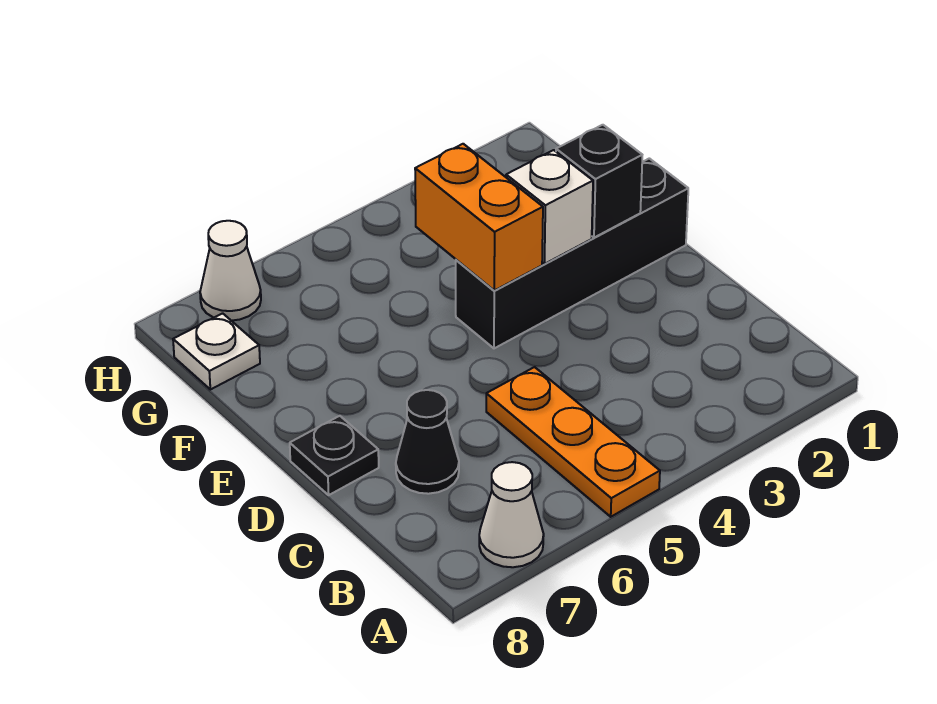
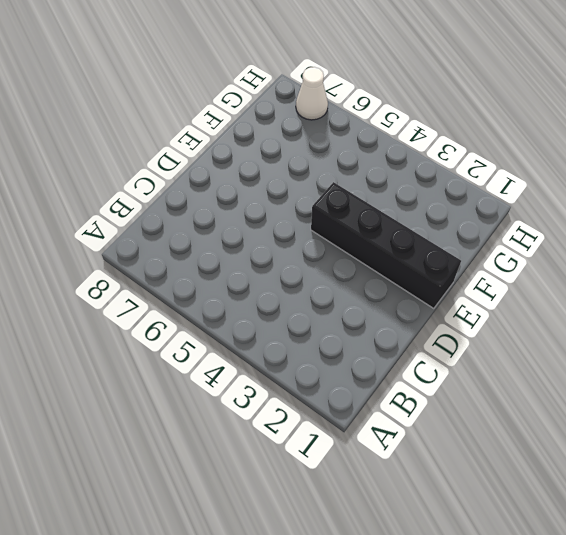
none -> orange plate A5:C5 level 1
none -> white cone A7 level 1

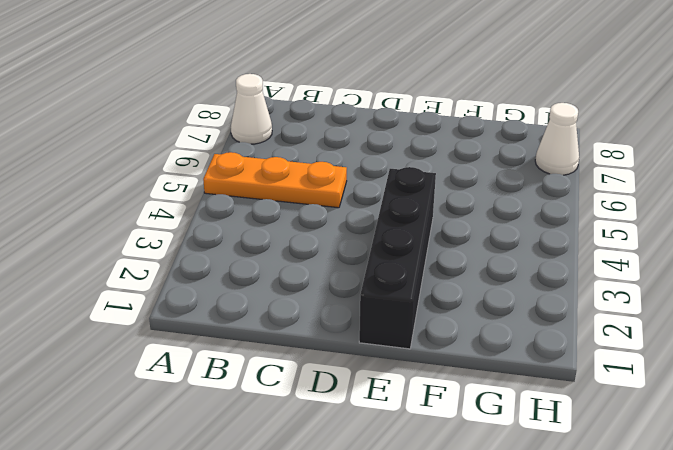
none -> black cone C7 level 1
none -> black plate D8 level 1

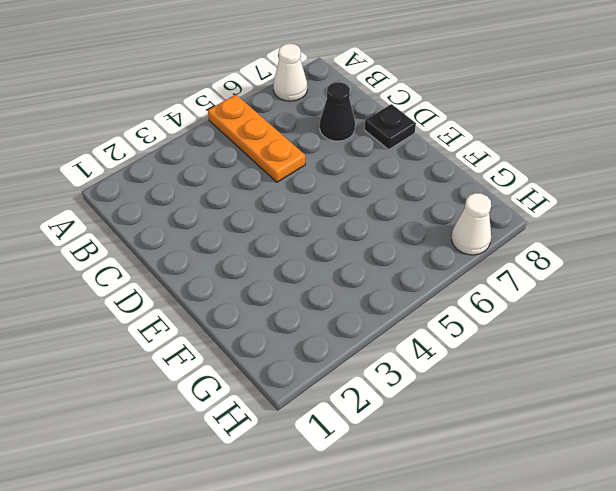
none -> black brick E1:E4 level 1
none -> white plate G8 level 1

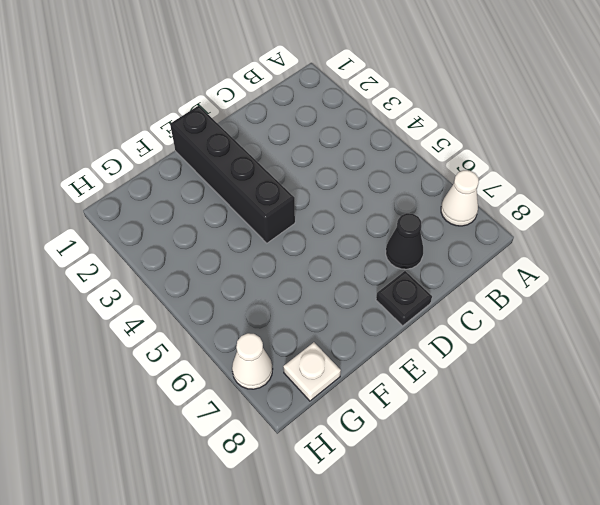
none -> orange plate A5:C5 level 1
none -> black brick E2 level 2

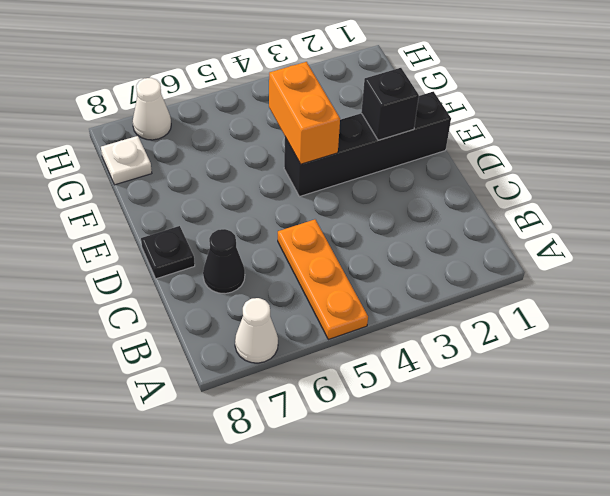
none -> white brick E3 level 2

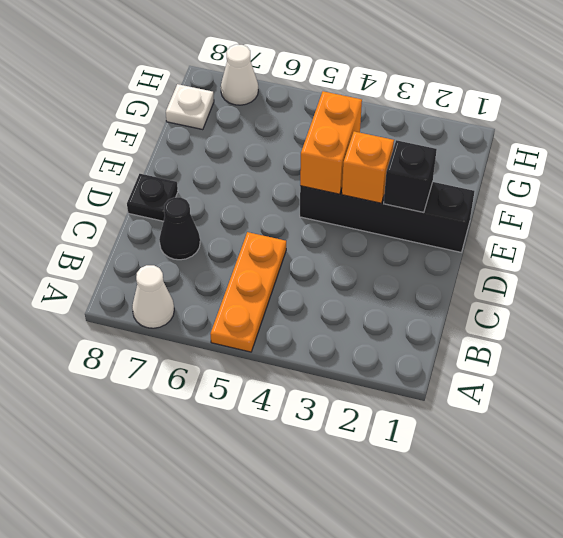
orange brick E3 level 2 -> white brick E3 level 2

